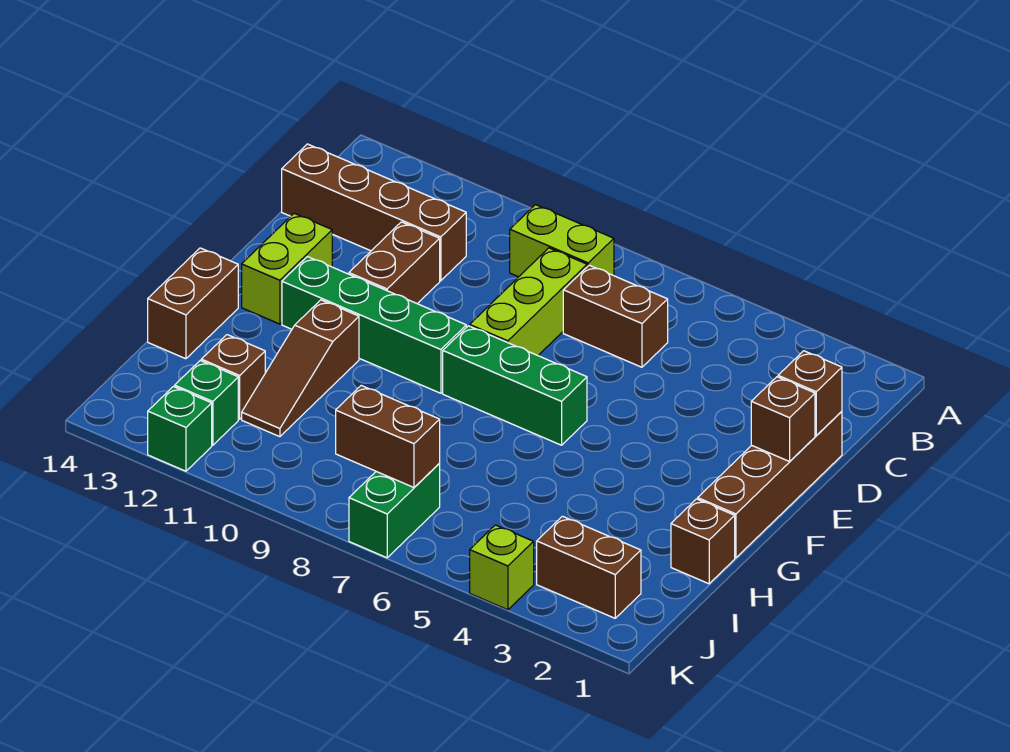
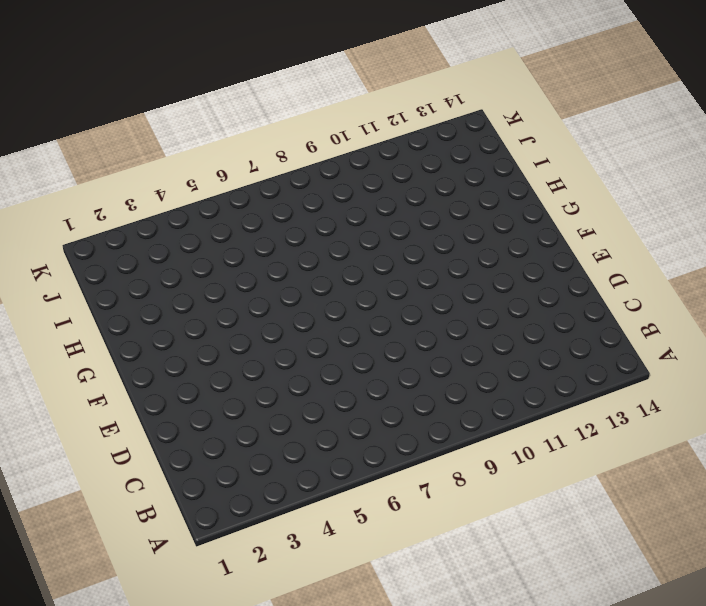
none -> lime brick B8:B9 level 1
none -> brown brick C6:C7 level 1
none -> lime brick C8:E8 level 1

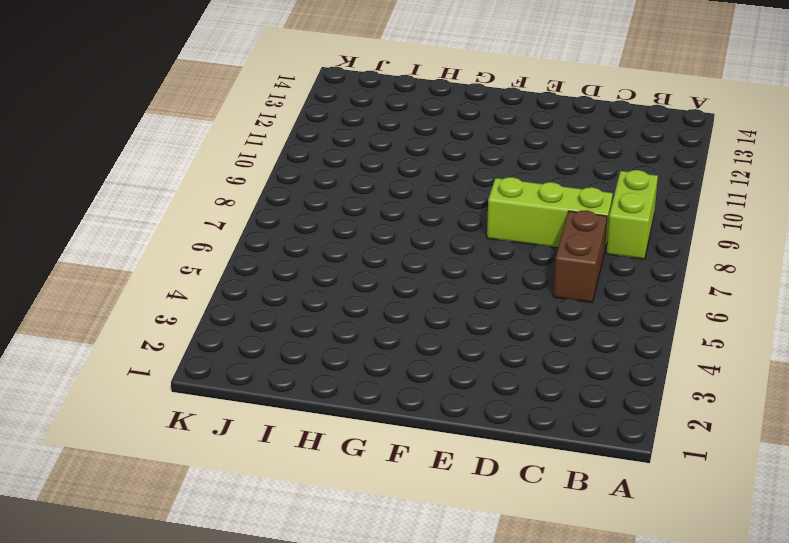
none -> brown brick C11:C14 level 1
none -> brown brick D1:G1 level 1
none -> brown brick D11:E11 level 1

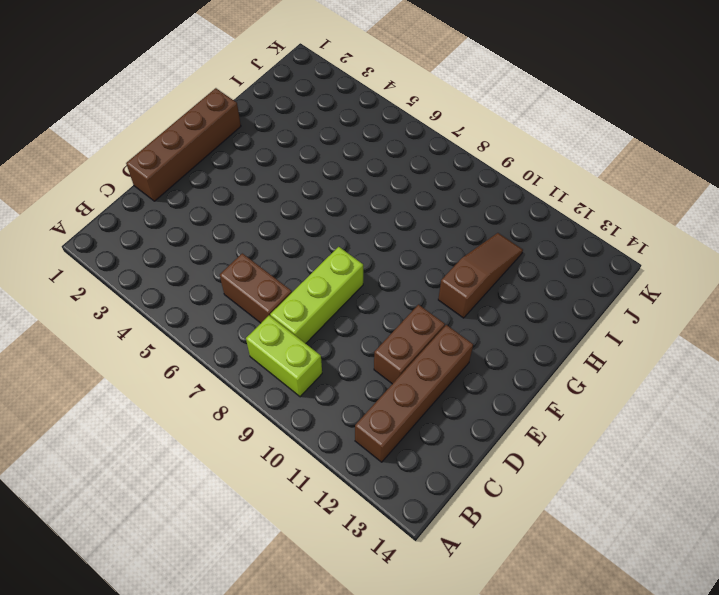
brown brick B12:E12 level 1 -> brown brick C11:C14 level 1
none -> lime brick E13:F13 level 1
none -> green brick F6:F8 level 1
none -> green brick F9:F12 level 1

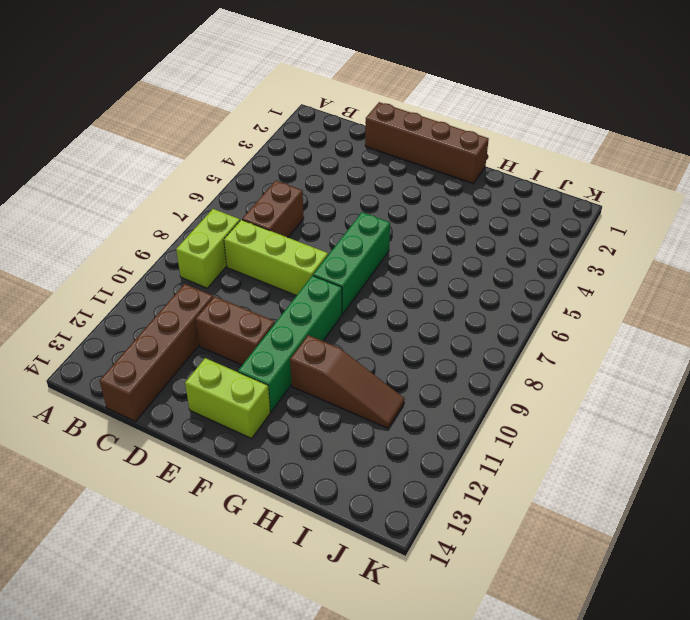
none -> brown brick G14:H14 level 1
none -> brown brick H1 level 1
none -> brown brick I12 level 1

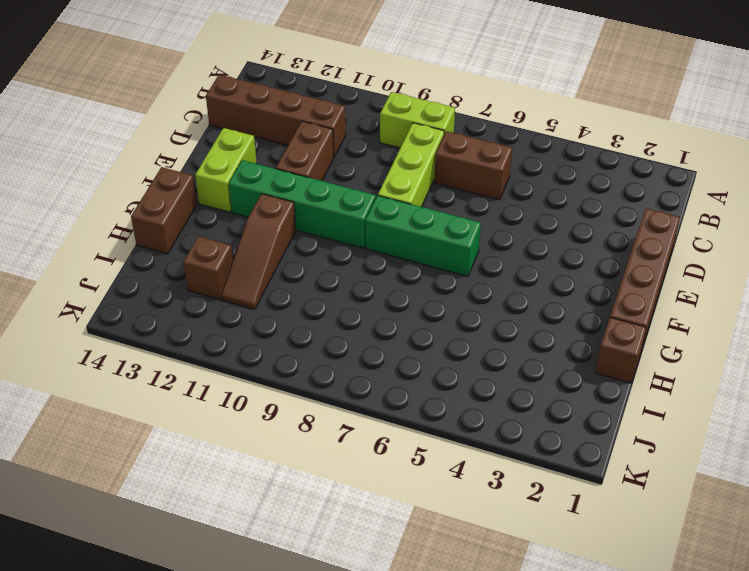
none -> brown brick J2:J3 level 1
none -> green brick J7:K7 level 1
none -> green brick J12 level 1

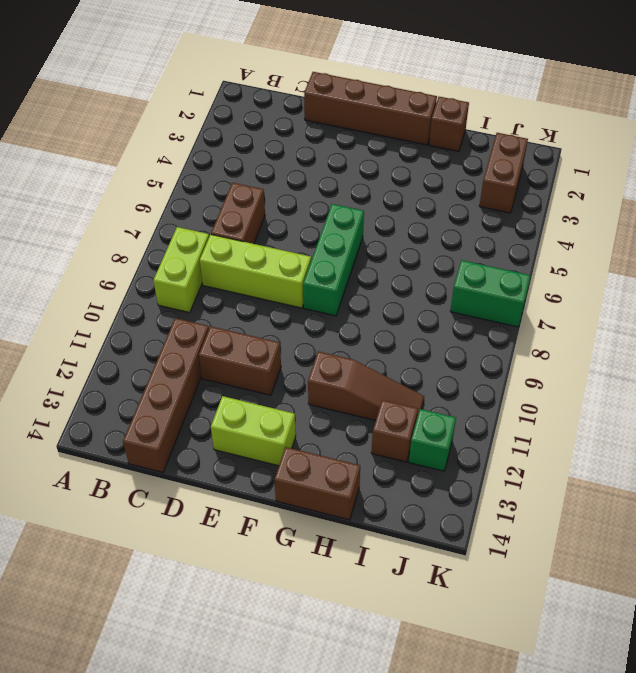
none -> green brick F9:F12 level 1
none -> lime brick K4 level 1
none -> green brick K12 level 1

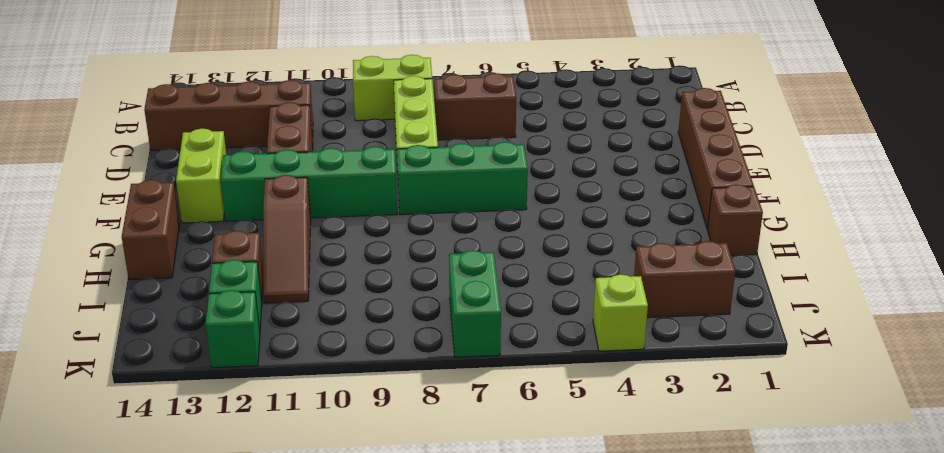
none -> brown brick D1 level 2
none -> brown brick E1 level 2
none -> brown brick J7:J8 level 2

